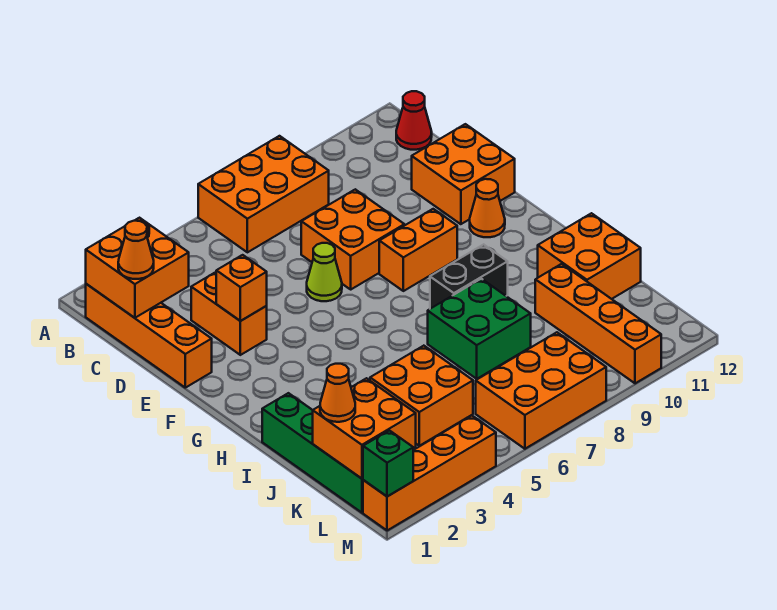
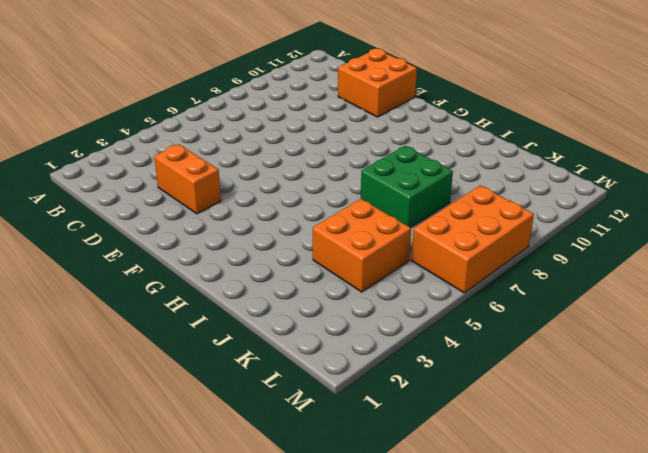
none -> orange brick A6:B8 level 1
none -> orange brick B1:E1 level 1
none -> red cone B12 level 1

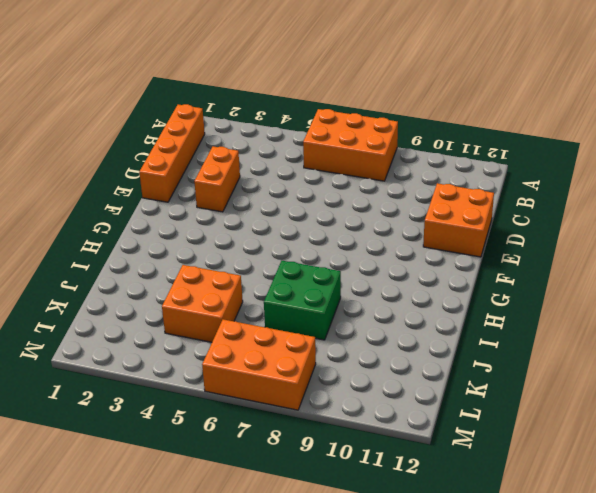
none -> red cone B12 level 1
none -> orange brick D7:E8 level 1
none -> lime cone E6 level 1

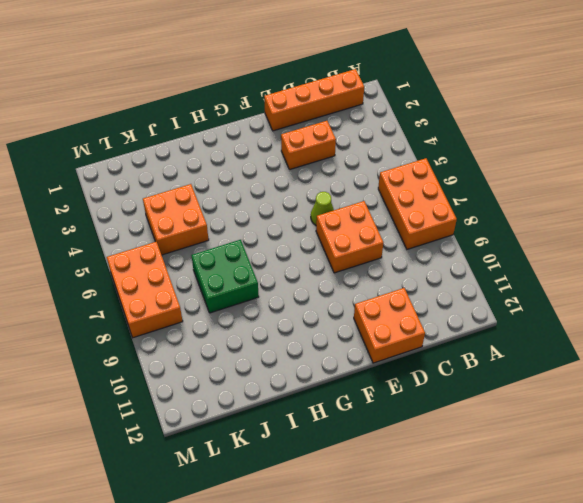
none -> red cone B12 level 1
none -> orange brick F8:F9 level 1
none -> orange cone F11 level 1

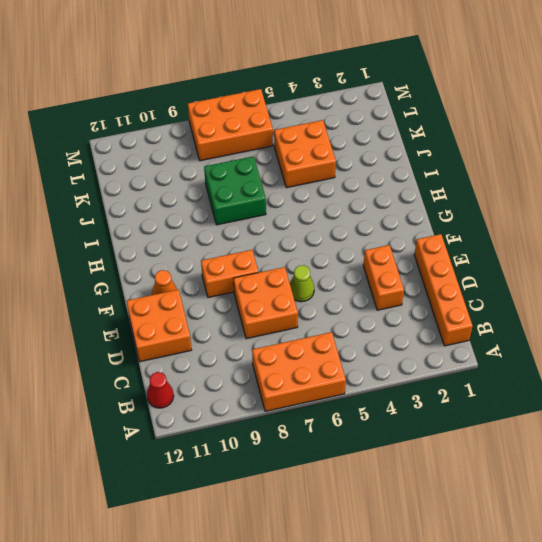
none -> black brick H8:H9 level 1
none -> green brick I1:L1 level 1
none -> orange brick I11:J12 level 1

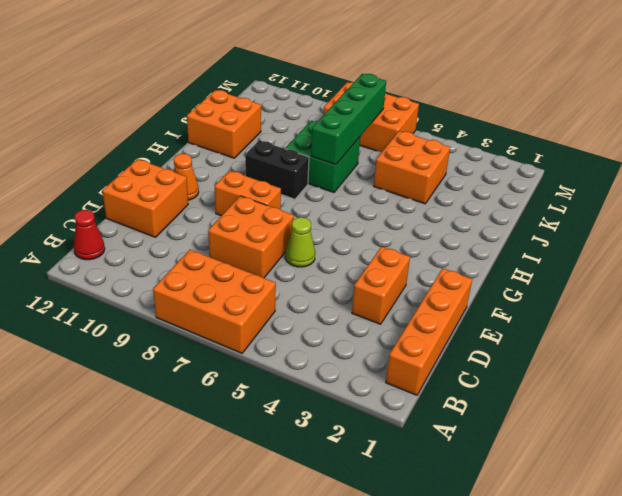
green brick I7:L7 level 2 -> green brick I1:L1 level 1
none -> orange brick J10:M10 level 1
none -> orange brick M1:M4 level 1
none -> orange brick B1:C2 level 2

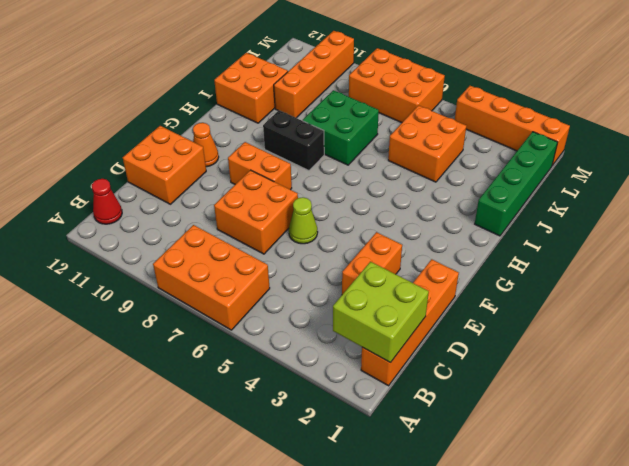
lime brick B1:C2 level 2 -> orange brick B1:C2 level 2
none -> orange brick E3 level 2
none -> orange brick K1:L2 level 2
none -> green brick M1 level 2

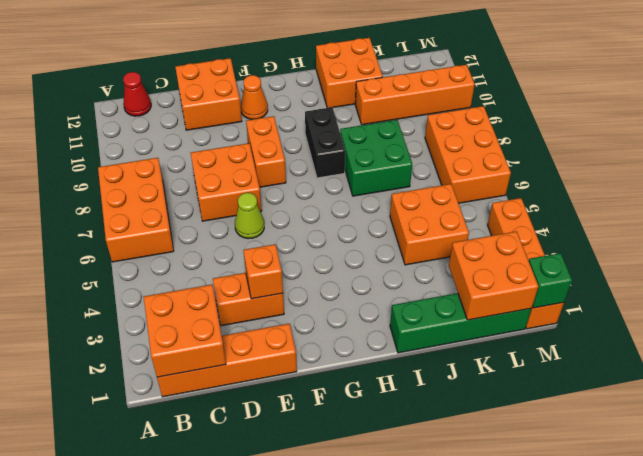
none -> orange cone C1 level 3
none -> orange cone K1 level 3

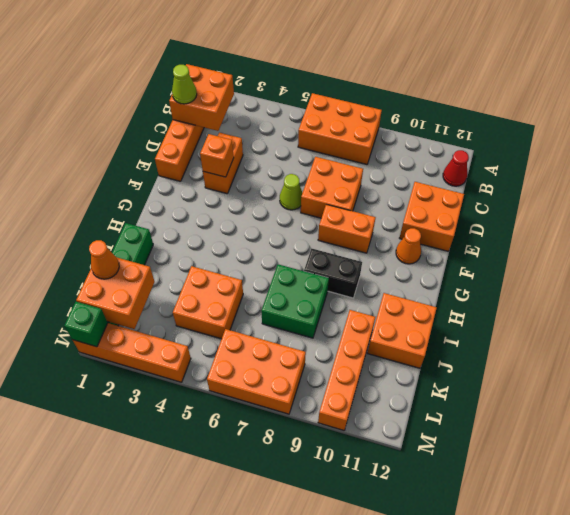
lime cone C1 level 3 -> orange cone C1 level 3

